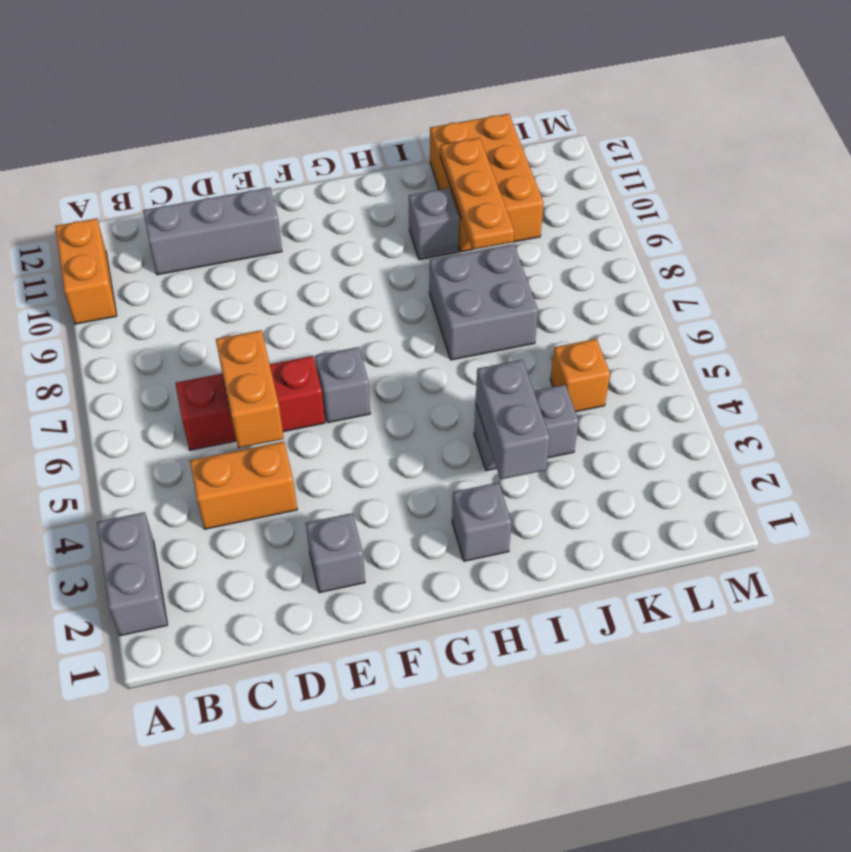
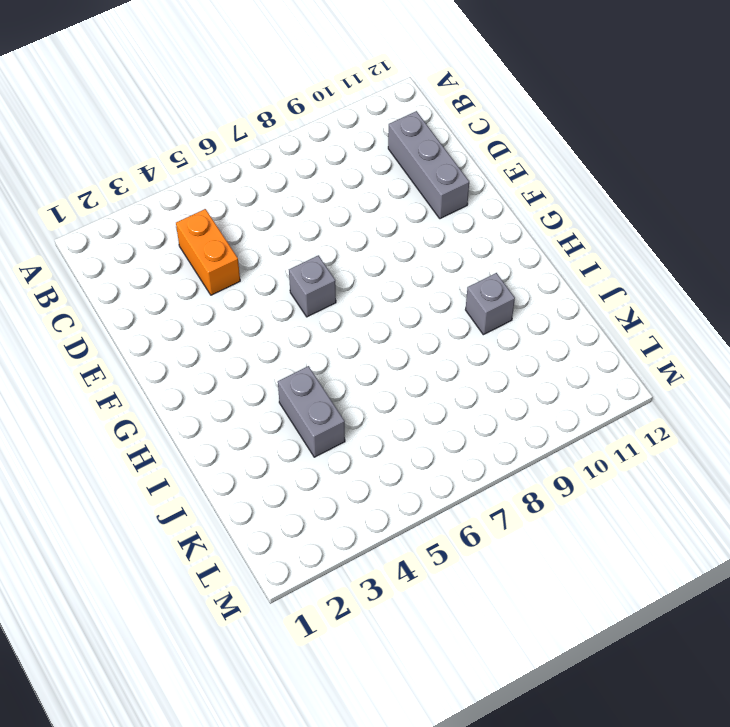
none -> grey brick A2:A3 level 1
none -> orange brick A10:A11 level 1
none -> red brick C6:E6 level 1

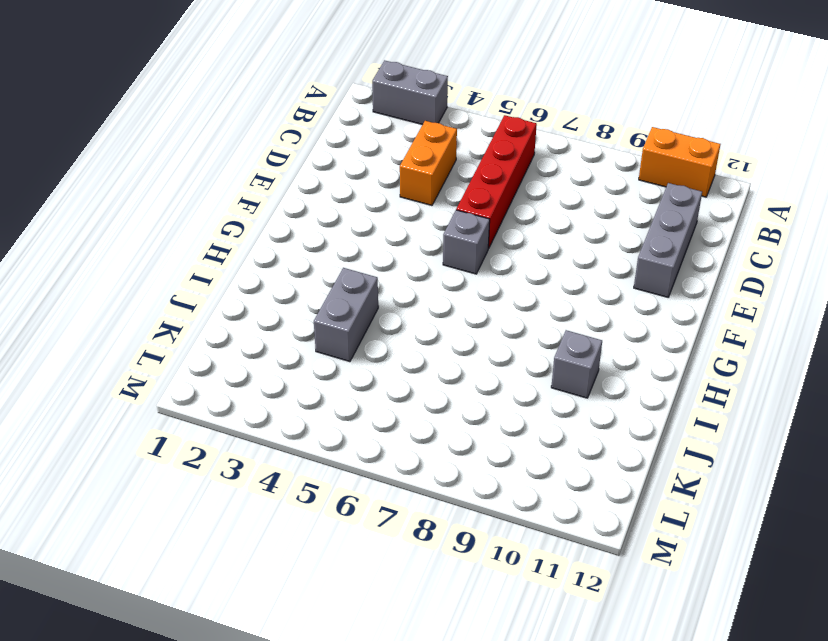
red brick B6:E6 level 1 -> red brick C6:E6 level 1
none -> grey brick E2 level 1
none -> grey brick H2 level 1
none -> grey brick I7:J8 level 1

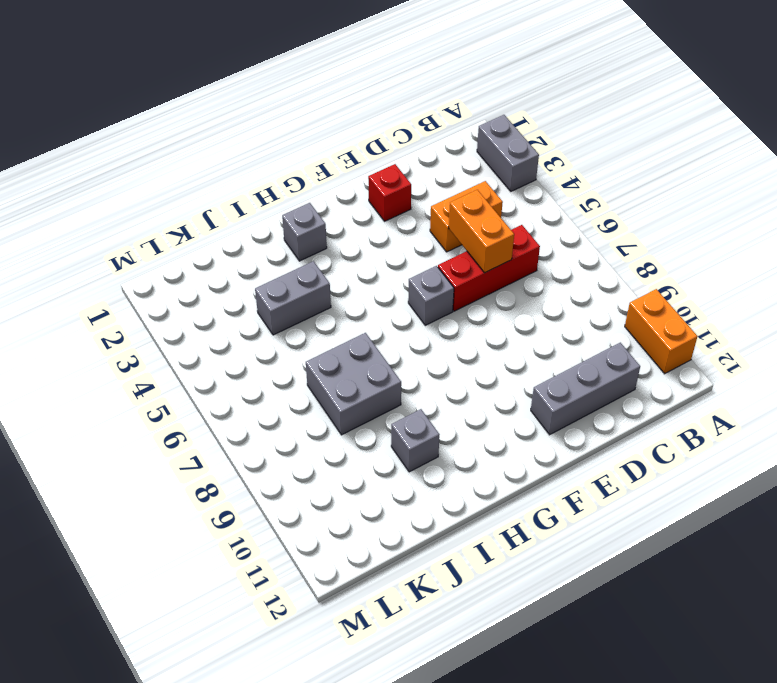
red brick E2 level 1 -> grey brick E2 level 1
none -> orange brick J10:K12 level 1
none -> orange brick K5 level 1
none -> grey brick I3:I4 level 2

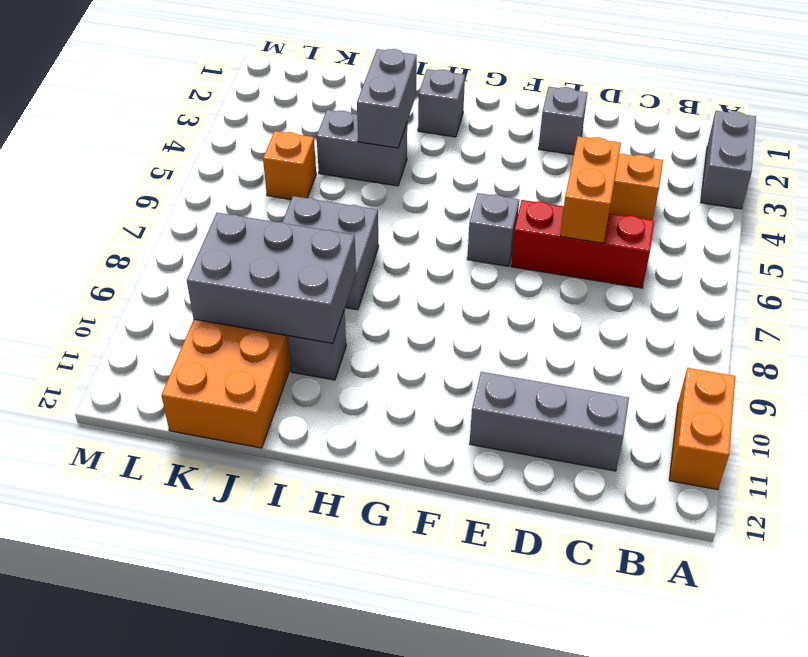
grey brick I9:K10 level 2 -> orange plate J9:J11 level 2

